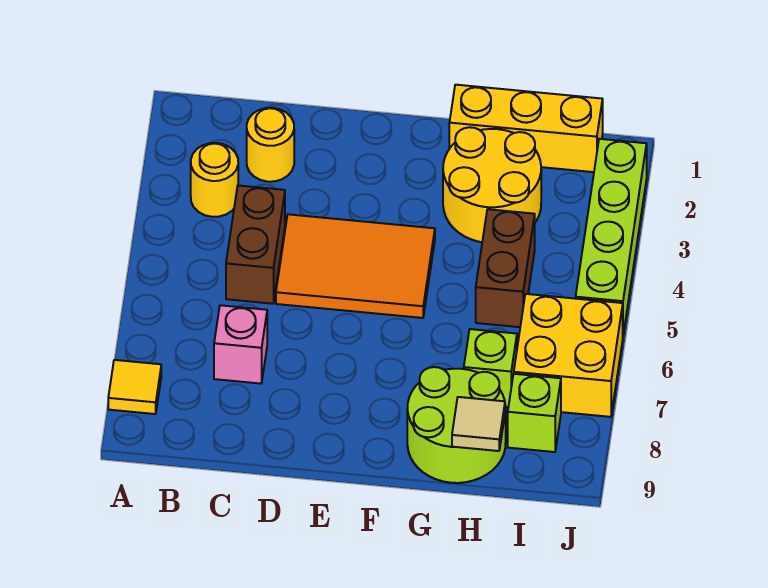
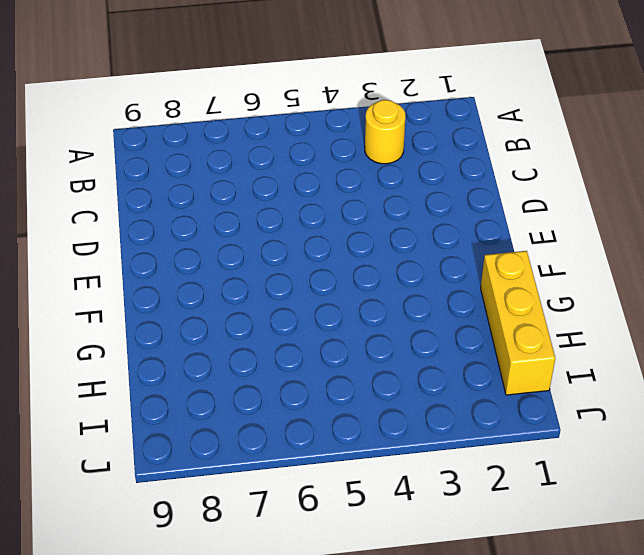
none -> yellow tile A8 level 1
none -> yellow round brick C2 level 1
none -> brown brick C4:C5 level 1

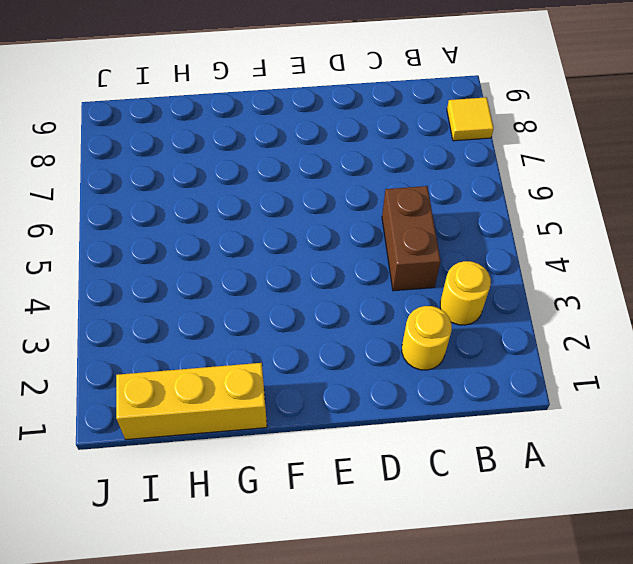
none -> pink brick C7 level 1
none -> orange tile D4:F5 level 1
none -> yellow round brick G2:H3 level 1

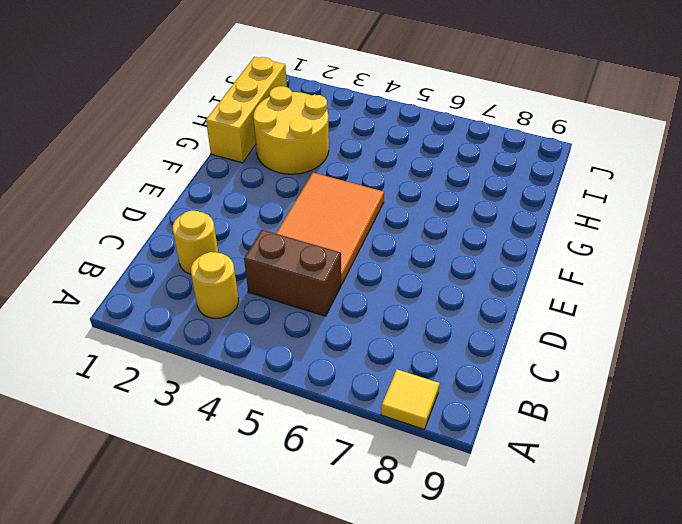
none -> pink brick C7 level 1
none -> lime round brick G8:H9 level 1
none -> brown brick H4:H5 level 1

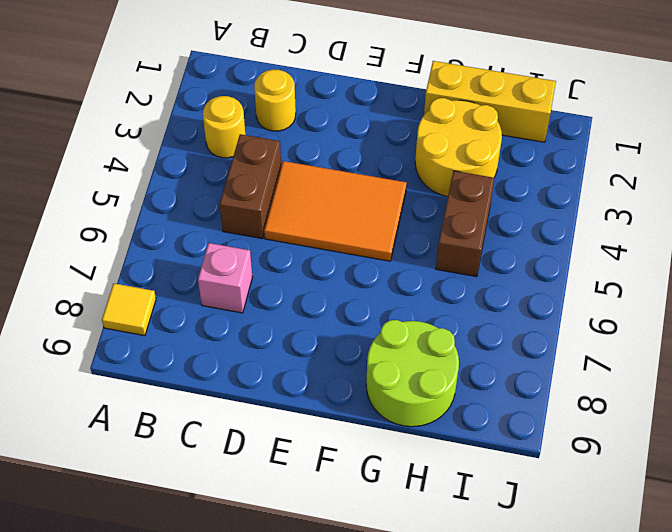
none -> lime brick H7 level 1
none -> yellow brick I6:J7 level 1
none -> lime brick I8 level 1

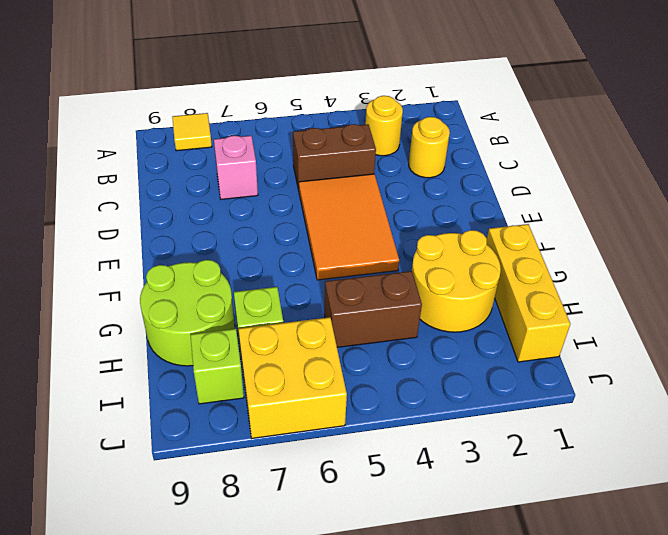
none -> lime brick J2:J5 level 1
none -> tan tile H9 level 2

